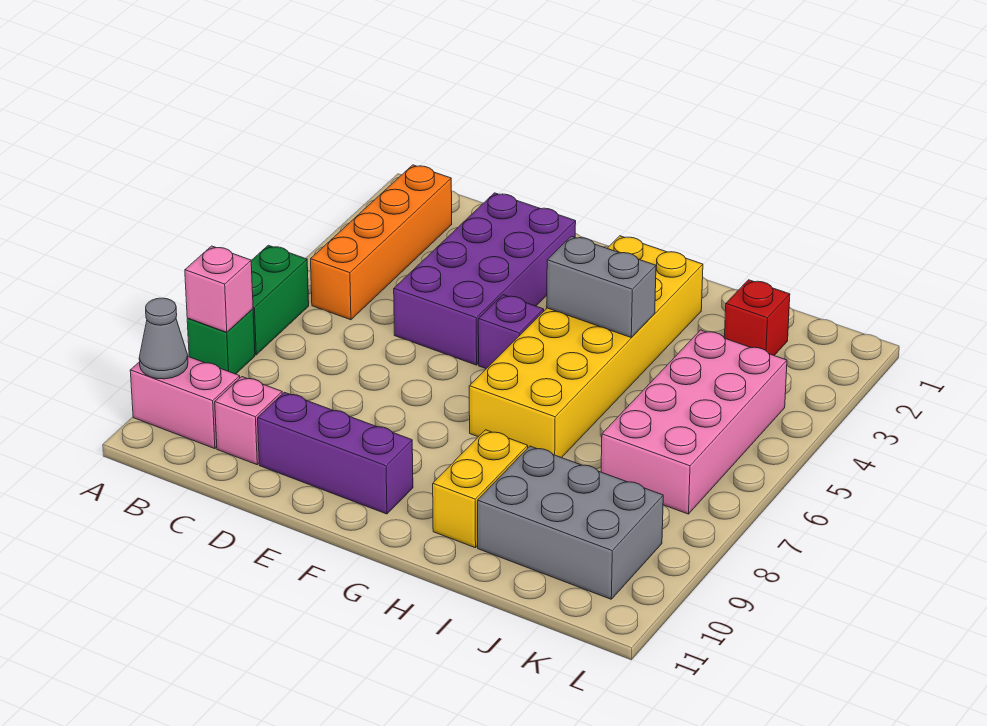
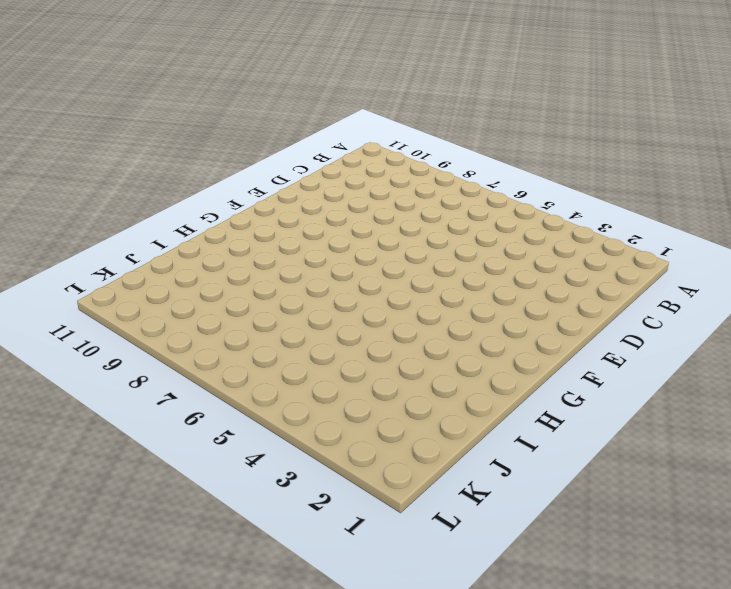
none -> green brick A6:A7 level 1
none -> green brick A8 level 1
none -> pink brick A10:B10 level 1

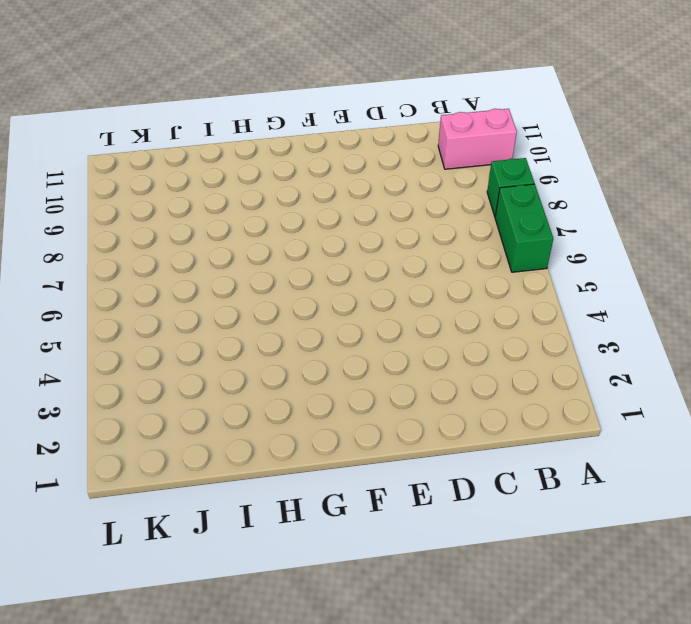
none -> orange brick B2:B5 level 1
none -> pink brick C10 level 1
none -> purple brick D2:E5 level 1

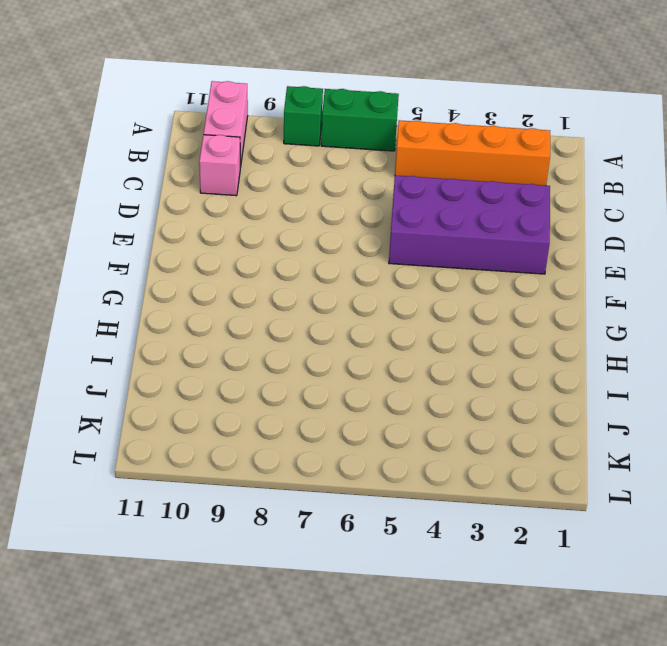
none -> purple brick D10:F10 level 1
none -> purple brick F5 level 1
none -> yellow brick G2:H7 level 1

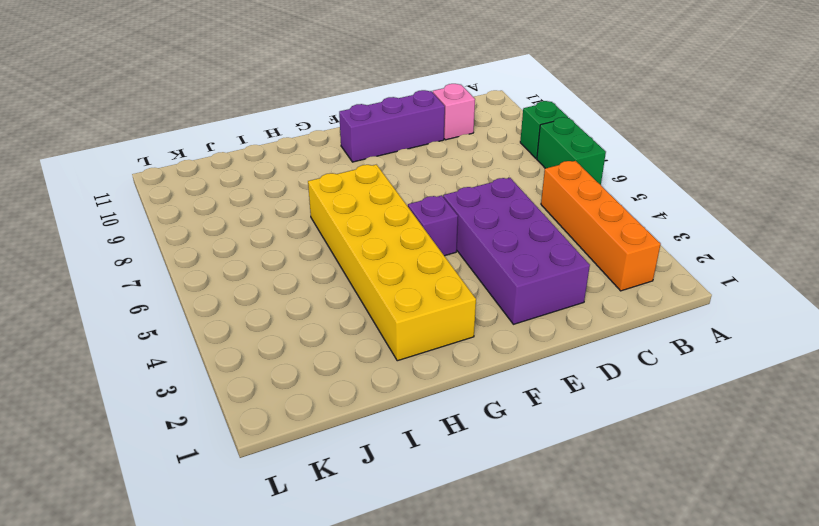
none -> pink brick A10:B10 level 1
none -> yellow brick H9:H10 level 1
none -> grey brick I9:K10 level 1

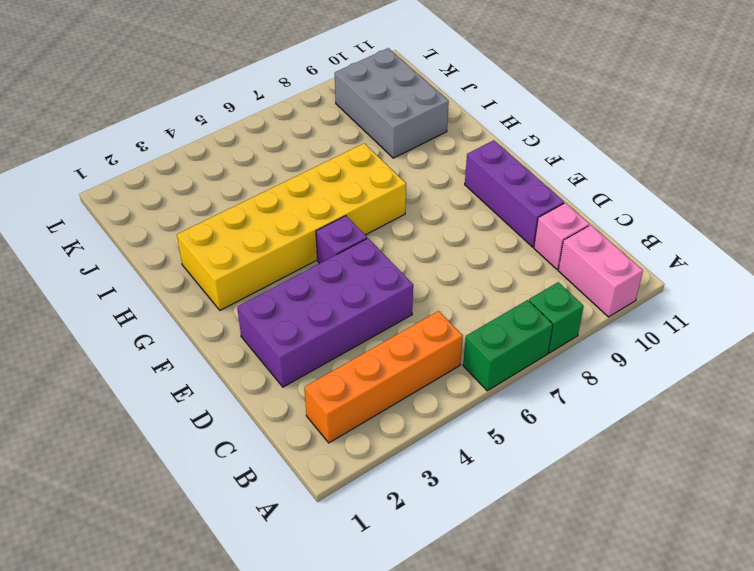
none -> yellow brick H9:H10 level 1
none -> red brick J2 level 1
none -> pink brick J4:K7 level 1

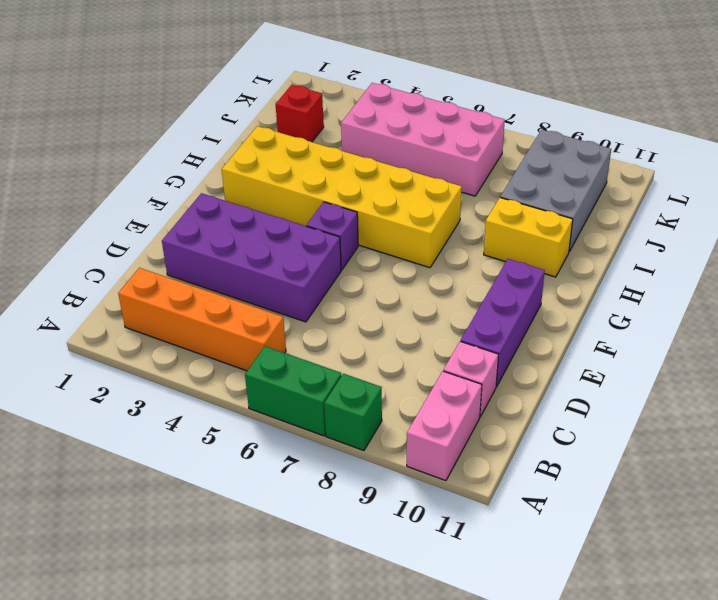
none -> pink brick A8 level 2
none -> grey cone A10 level 2
none -> grey brick G4:H4 level 2

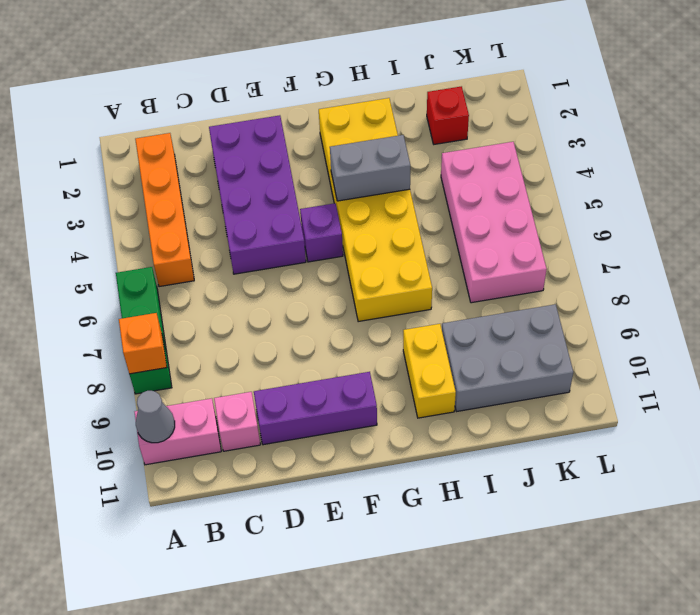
orange brick A8 level 2 -> pink brick A8 level 2

